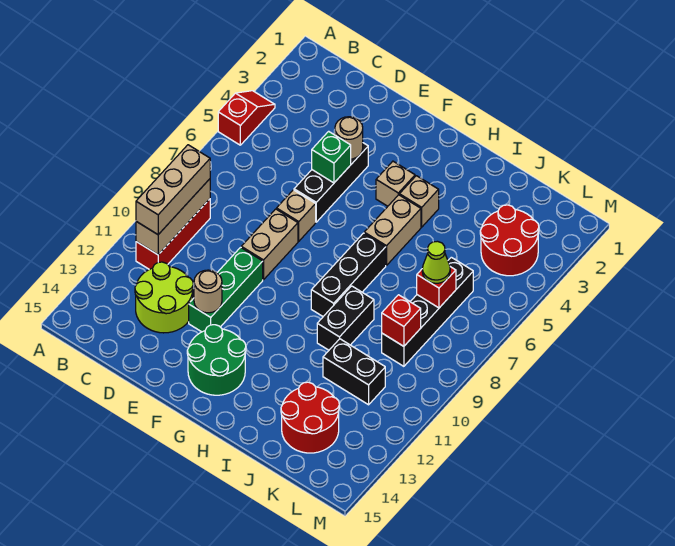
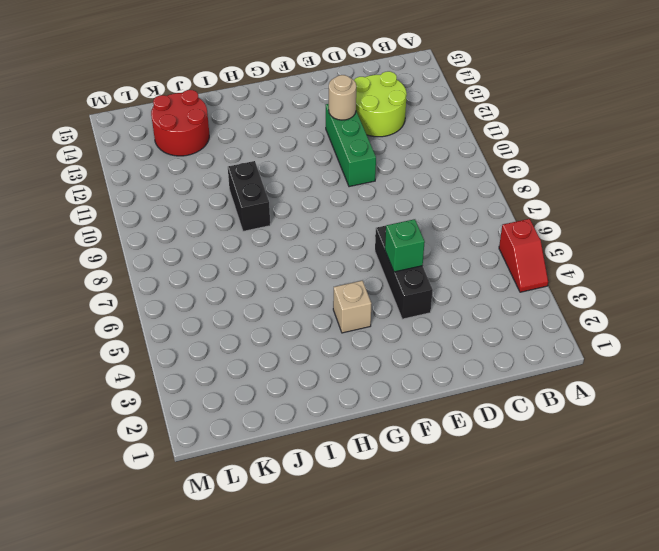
none -> red brick B9:B11 level 1
none -> tan brick E7 level 1
none -> tan brick E8:E9 level 1

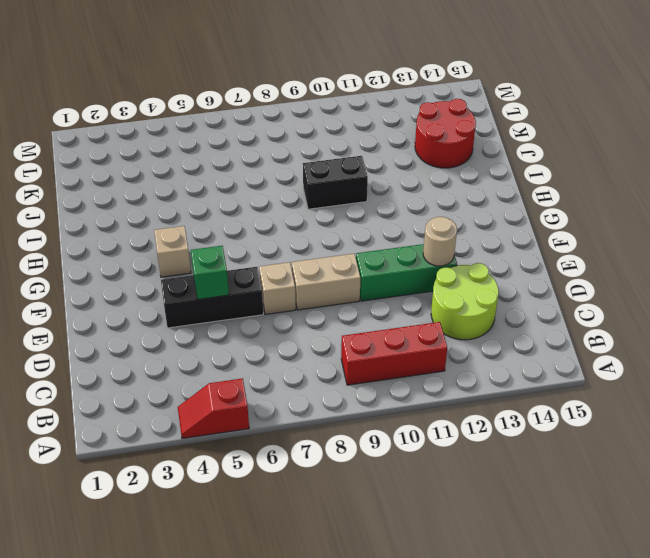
none -> green round brick F13:G14 level 1
none -> tan brick H4 level 1
none -> tan brick H5:H6 level 1

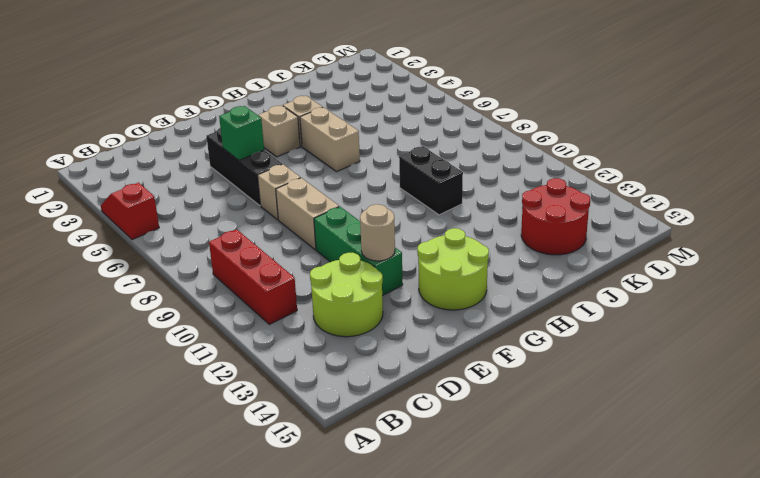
lime round brick F13:G14 level 1 -> green round brick F13:G14 level 1
none -> black brick H7:H9 level 1
none -> black brick J11:K11 level 1
none -> red round brick K3:L4 level 1

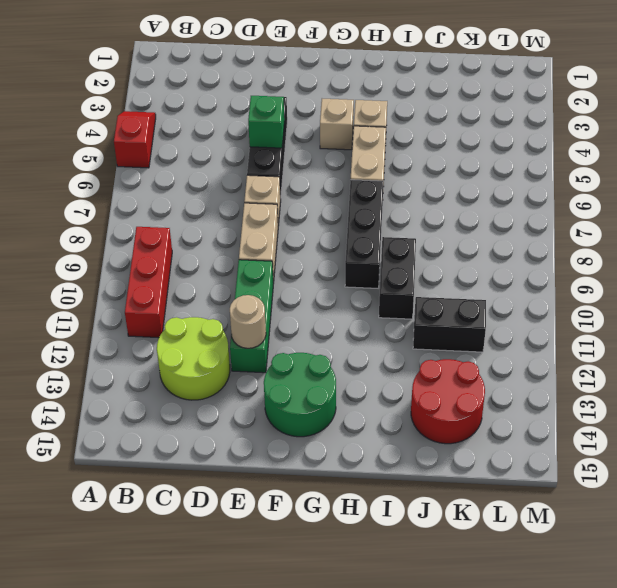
none -> red round brick K3:L4 level 1
none -> black brick K6:K9 level 1
none -> tan brick B9:B11 level 2

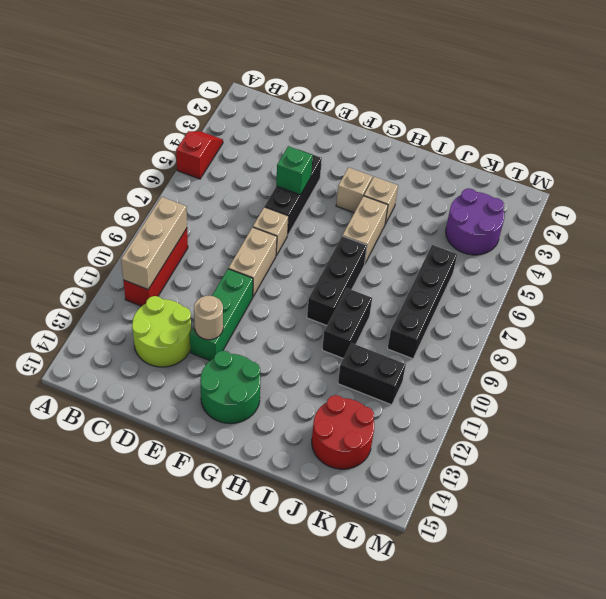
purple round brick K3:L4 level 1 -> red round brick K3:L4 level 1
none -> tan round brick E4 level 2
none -> red brick K7 level 2
none -> red brick K9 level 2

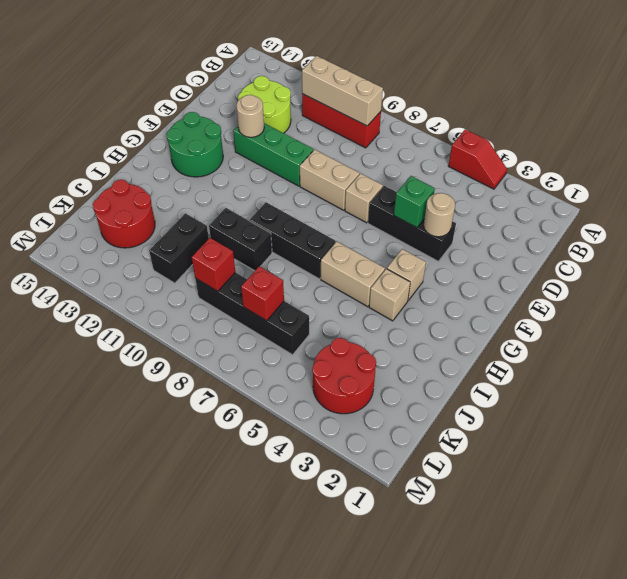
none -> tan brick B9:B11 level 3
none -> lime cone K7 level 3

